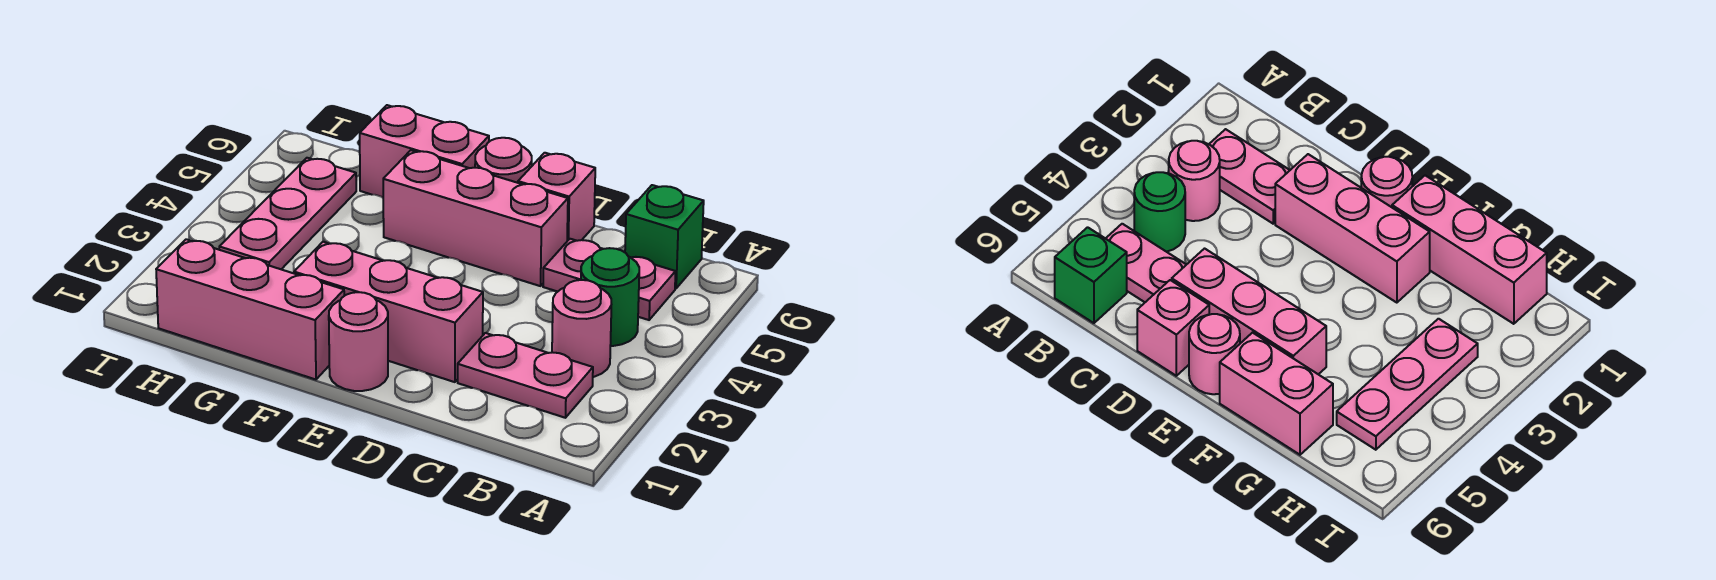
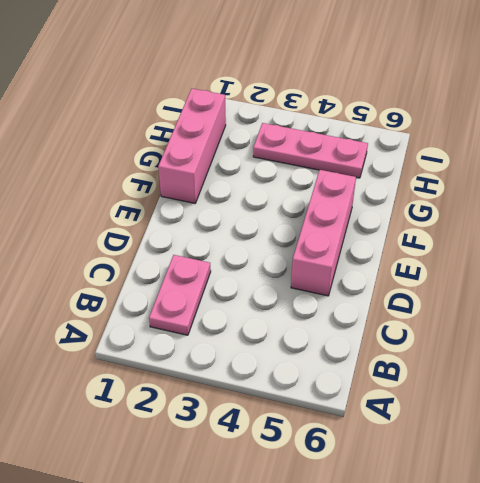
none -> pink round brick B3 level 1
none -> green round brick B4 level 1
none -> pink plate B5:C5 level 1

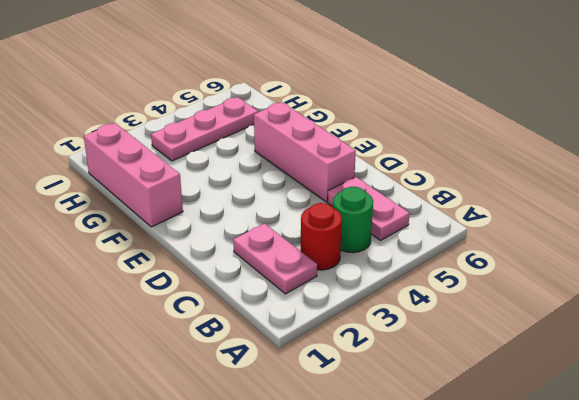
red round brick B3 level 1 -> pink round brick B3 level 1
none -> green brick B6 level 1
none -> pink brick D2:F2 level 1
none -> pink brick D6 level 1

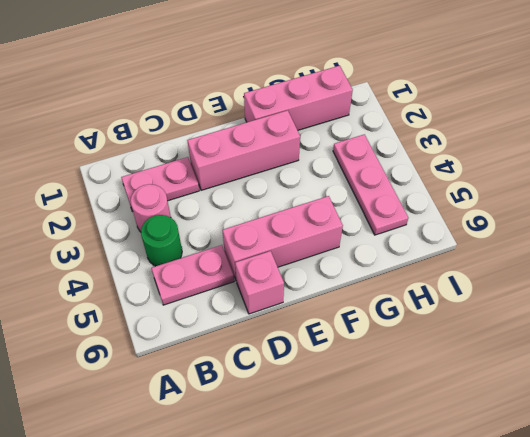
none -> green brick B6 level 1
none -> pink round brick E1 level 1
none -> pink round brick E6 level 1

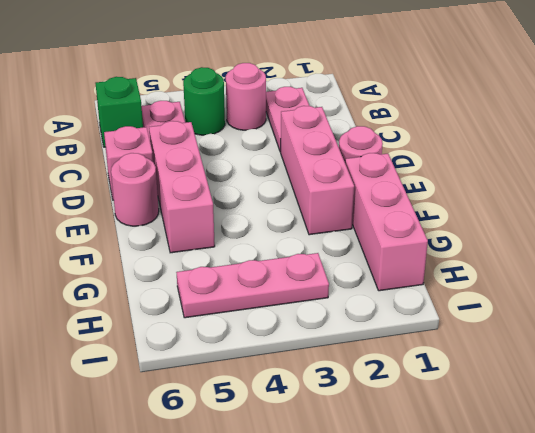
none -> pink brick F6:G6 level 1

